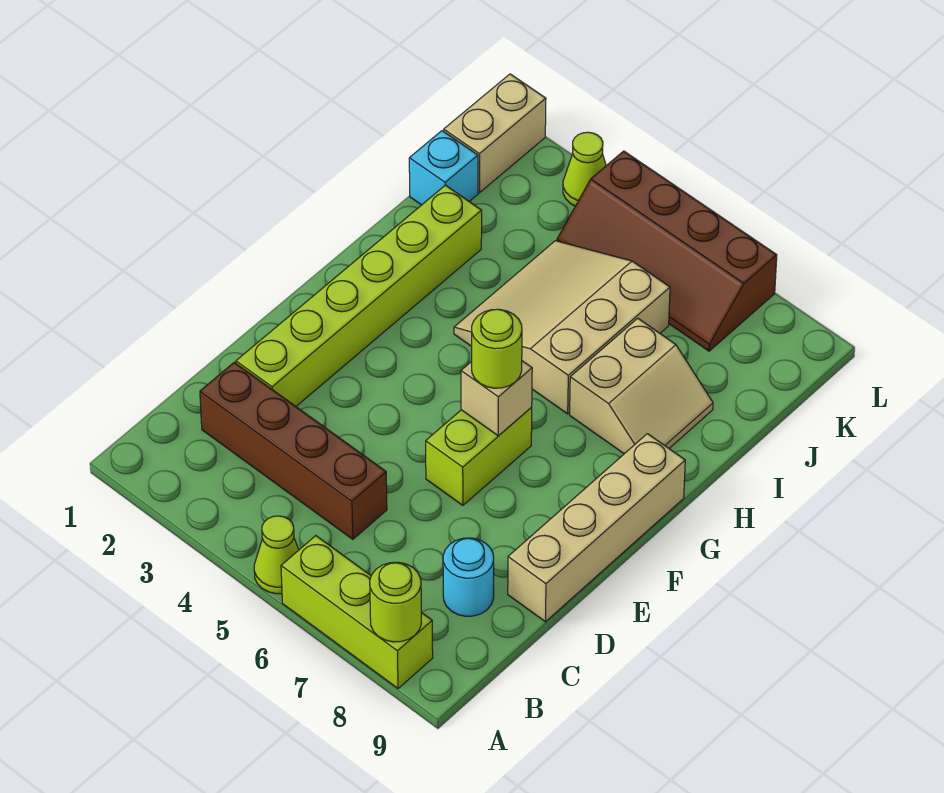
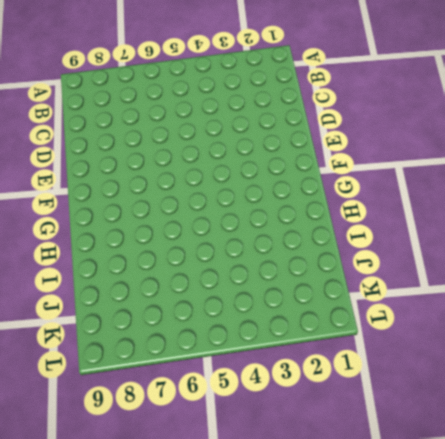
none -> lime cone A5 level 1
none -> lime brick A6:A8 level 1
none -> brown brick C2:C5 level 1

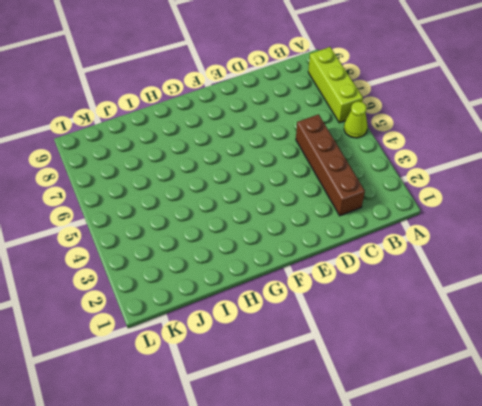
none -> cyan round brick C8 level 1
none -> lime brick D2:I2 level 1
none -> tan brick D9:G9 level 1

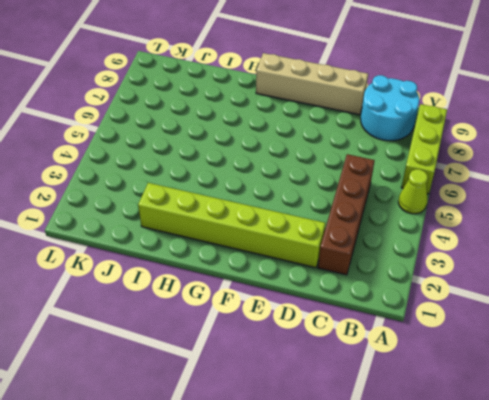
cyan round brick B8:C9 level 1 -> cyan round brick C8 level 1
none -> lime brick E6:F6 level 1
none -> tan slope H4:J6 level 1 top 6
none -> tan slope H7:I8 level 1 top 7

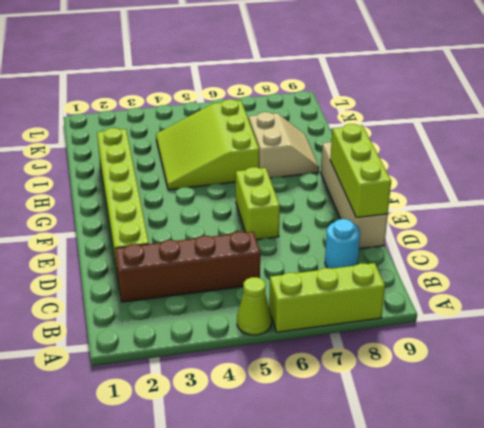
lime brick D9:F9 level 2 -> none
lime slope H4:J6 level 1 top 6 -> tan slope H4:J6 level 1 top 6
none -> cyan brick J1 level 1
none -> tan brick K1:L1 level 1
none -> brown slope K4:L7 level 1 top L

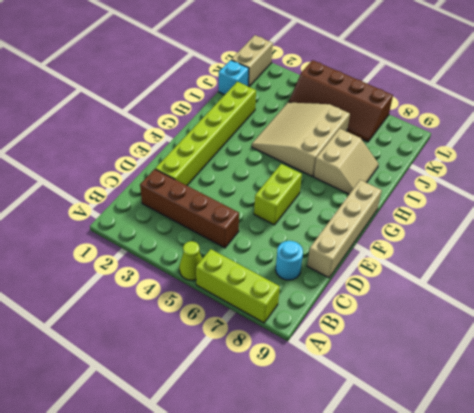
none -> lime cone L3 level 1
none -> lime round brick A8 level 2
none -> tan brick F6 level 2

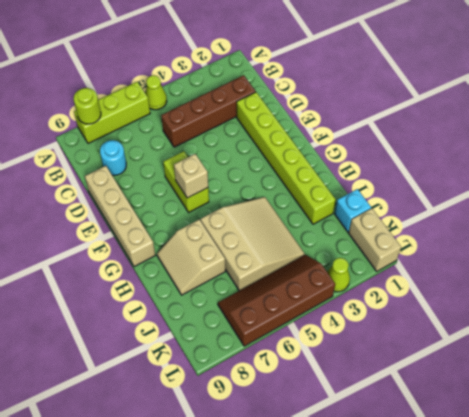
none -> lime round brick F6 level 3

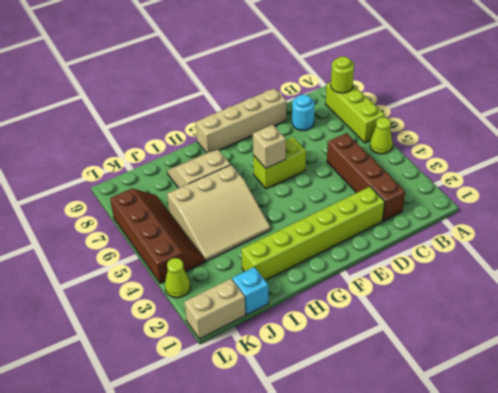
none -> lime round brick F6 level 3

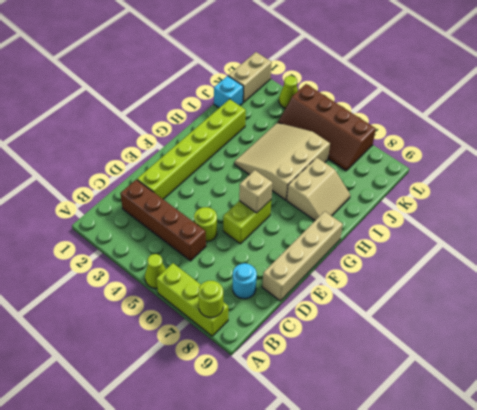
lime round brick D5 level 1 -> lime round brick F6 level 3

